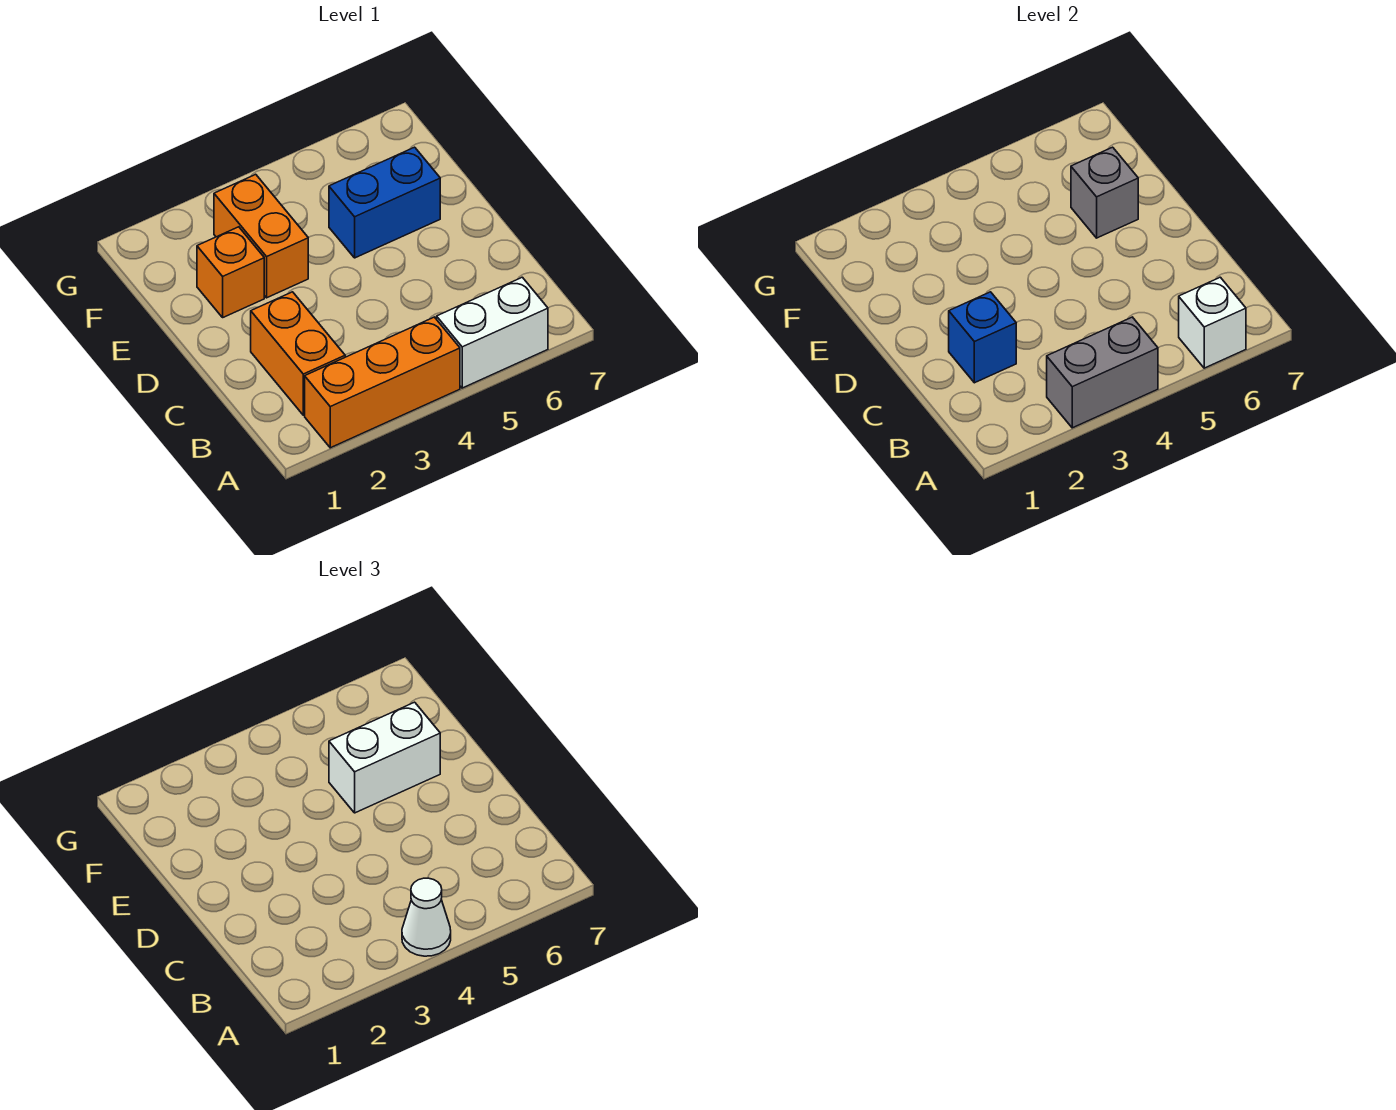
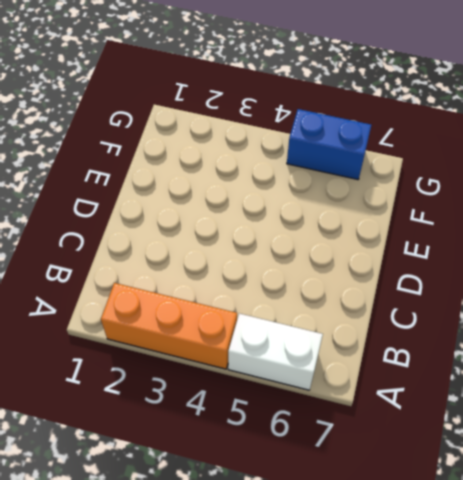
blue brick G5:G6 level 1 -> blue brick E5:E6 level 1
none -> orange brick B2:C2 level 1
none -> orange brick E2 level 1
none -> orange brick E3:F3 level 1

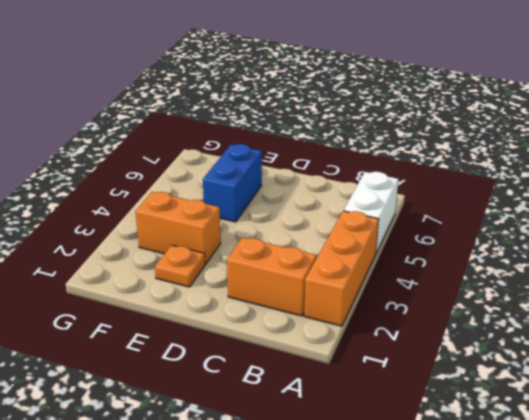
orange plate E2 level 1 -> orange brick E2 level 1
none -> grey brick A3:A4 level 2
none -> white brick A6 level 2
none -> blue brick C2 level 2

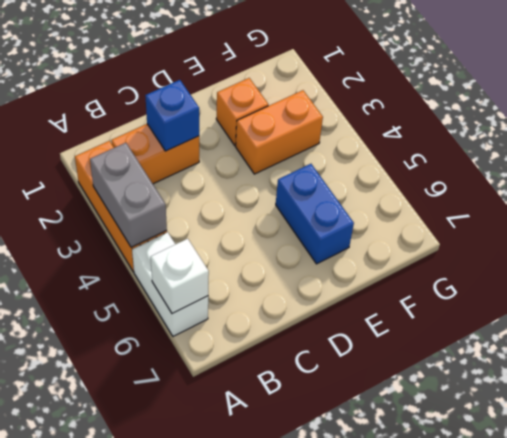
none -> grey brick E6 level 2
none -> white cone A4 level 3
none -> white brick E5:E6 level 3

